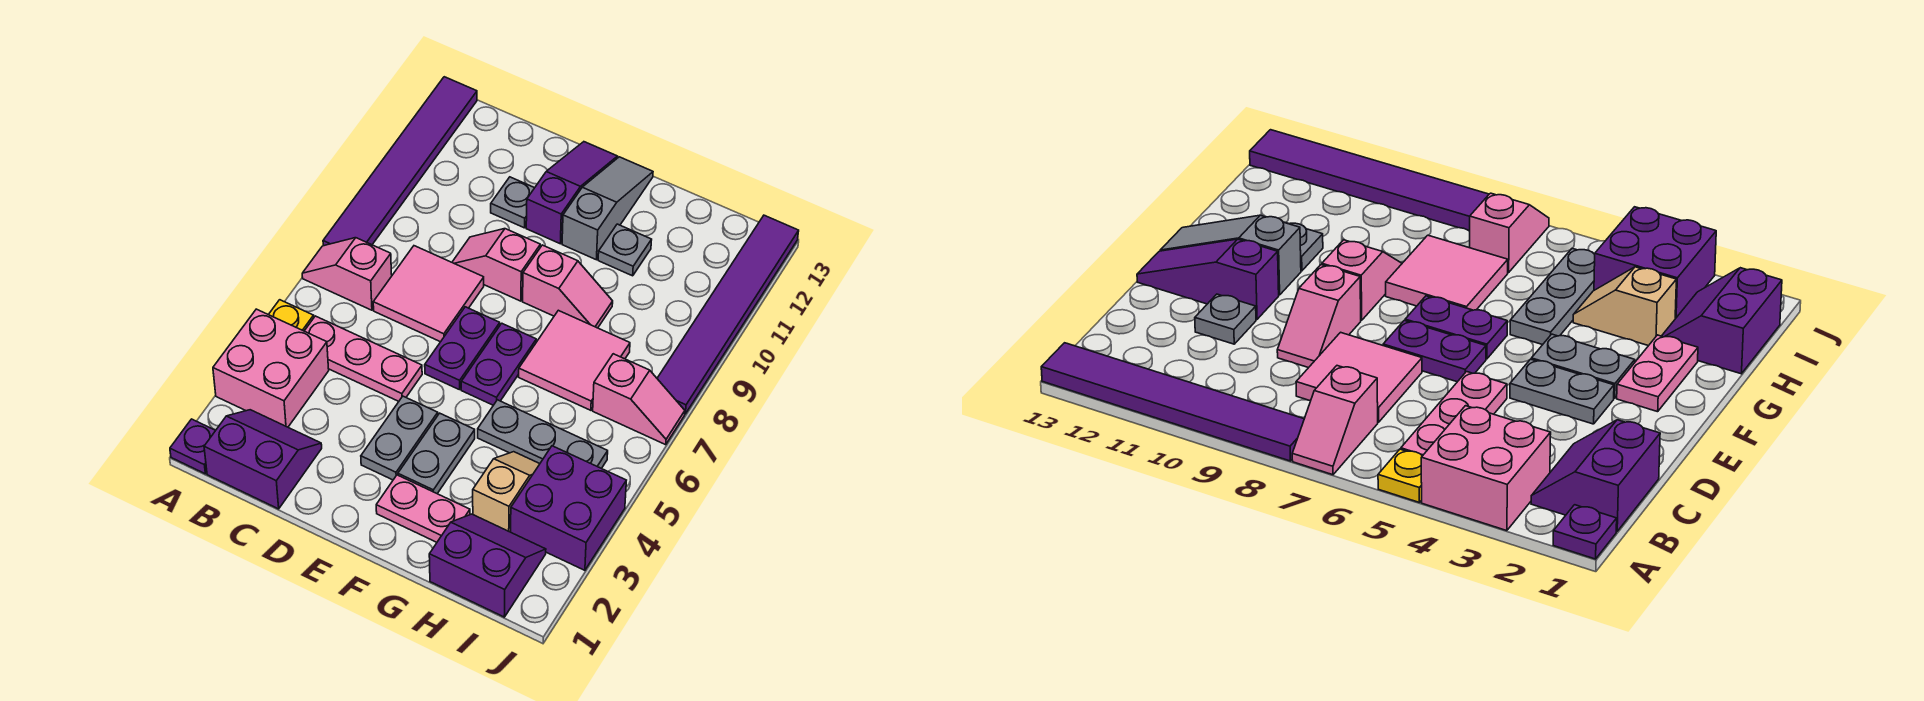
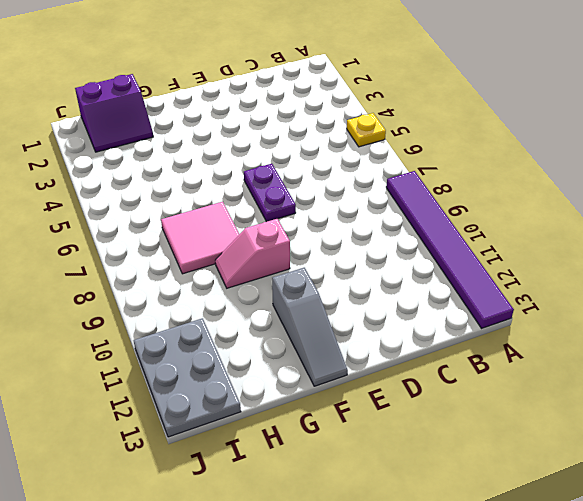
grey plate I11:J13 level 1 -> purple tile J8:J13 level 1
none -> purple plate A1 level 1
none -> pink brick A3:B4 level 1
none -> pink slope A7:B7 level 1 top B

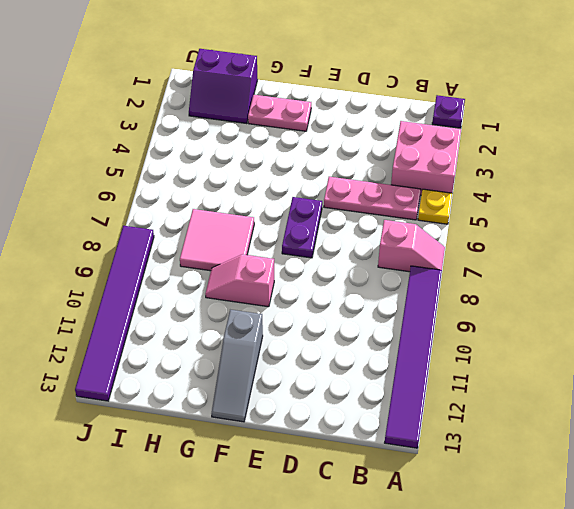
none -> purple slope B1:C2 level 1 top 1
none -> pink tile C7:D8 level 1
none -> pink slope D9:E9 level 1 top E

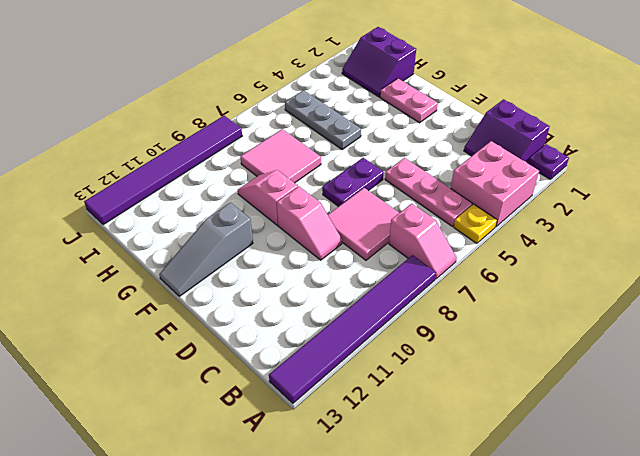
none -> grey plate D11 level 1
none -> grey plate E3:E4 level 1
none -> purple slope E11:E13 level 1 top 11

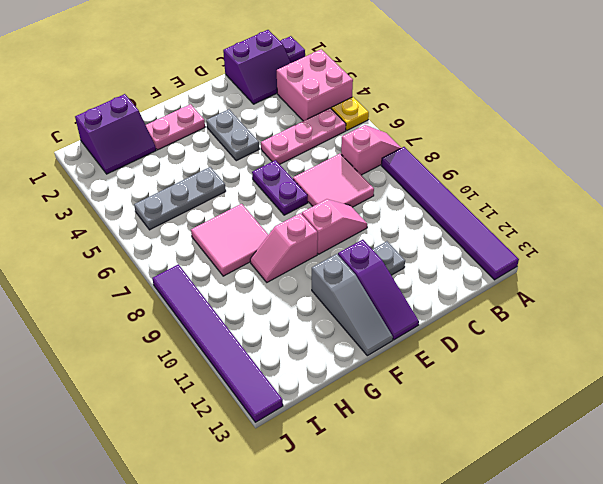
none -> grey plate F3:F4 level 1
none -> purple plate F6:F7 level 1
none -> grey plate G11 level 1

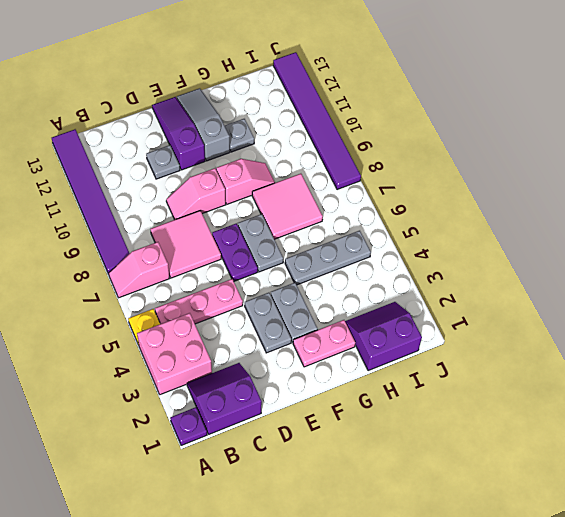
grey plate F6:F7 level 1 -> purple plate F6:F7 level 1
none -> tan slope H3:H4 level 1 top 3
none -> purple brick I3:J4 level 1
none -> pink slope I7:J7 level 1 top I

